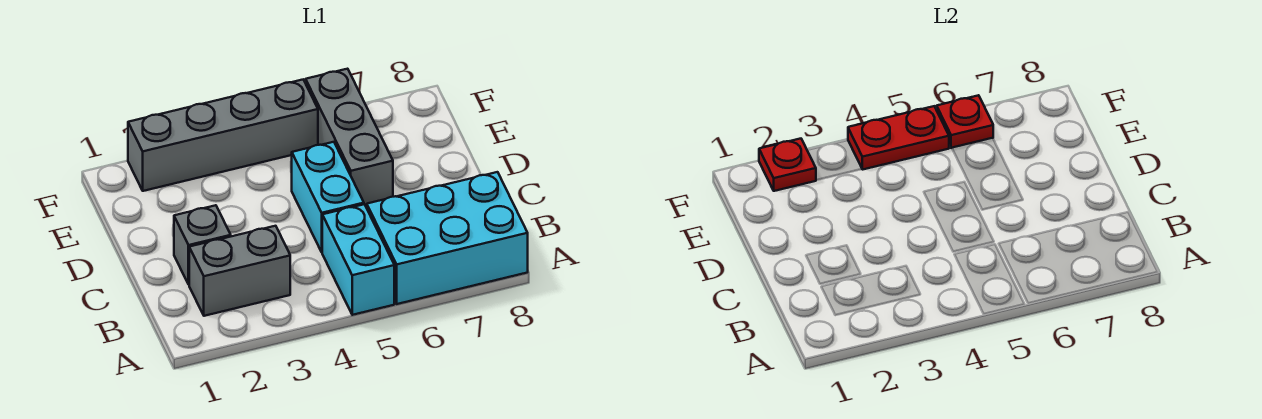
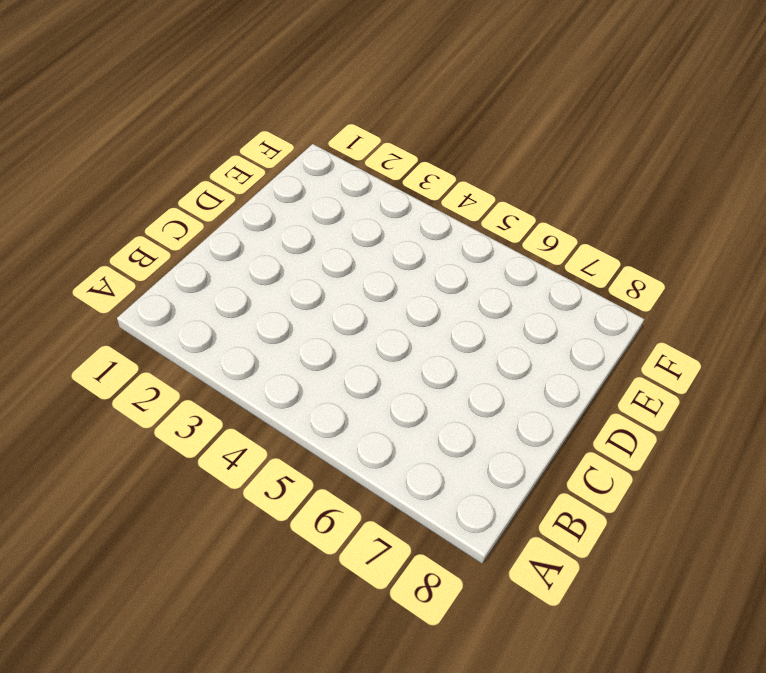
none -> cyan brick A5:B5 level 1
none -> cyan brick A6:B8 level 1

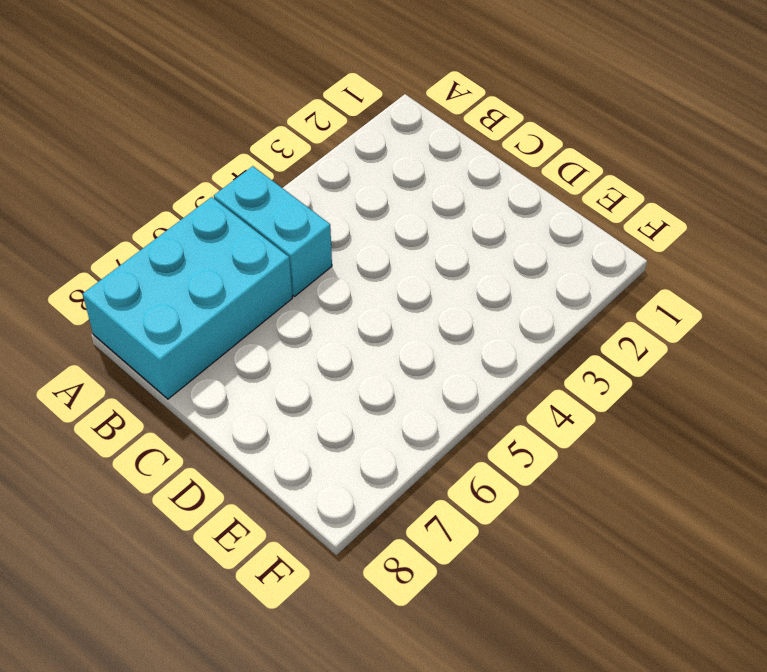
none -> grey brick B2:B3 level 1
none -> grey brick C2 level 1

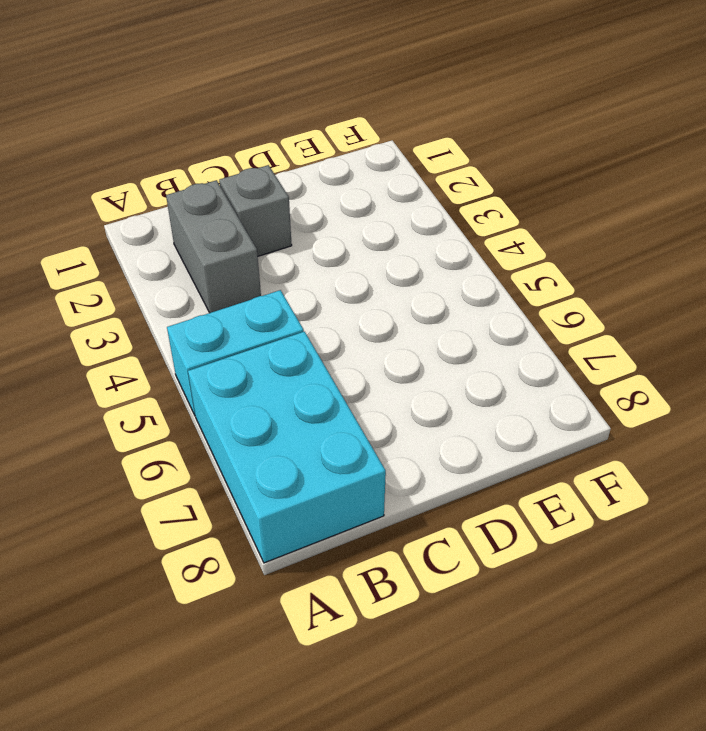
none -> cyan brick C5:D5 level 1
none -> grey brick D6:F6 level 1

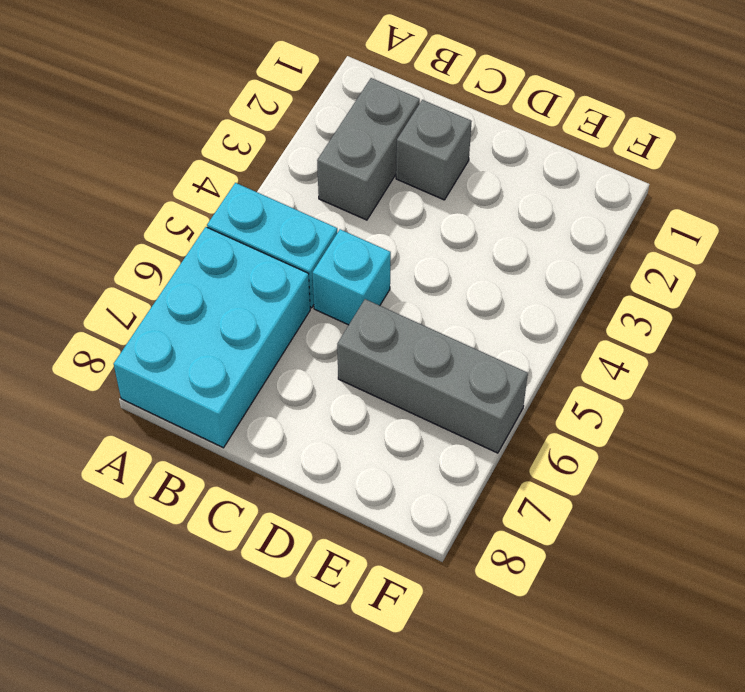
cyan brick C5 level 1 -> cyan brick C5:D5 level 1
none -> grey brick F2:F5 level 1
none -> red plate F2 level 2

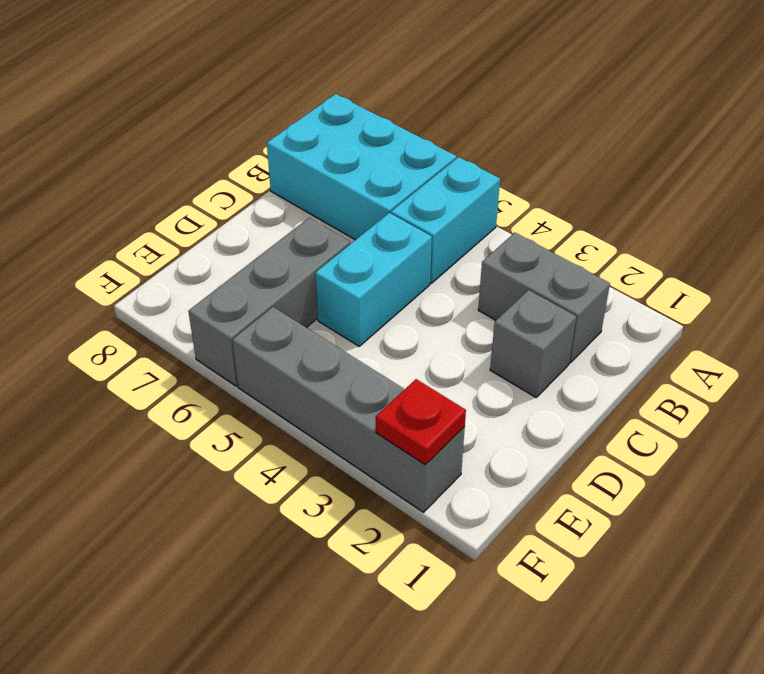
none -> red plate F4:F5 level 2
none -> red plate F6 level 2

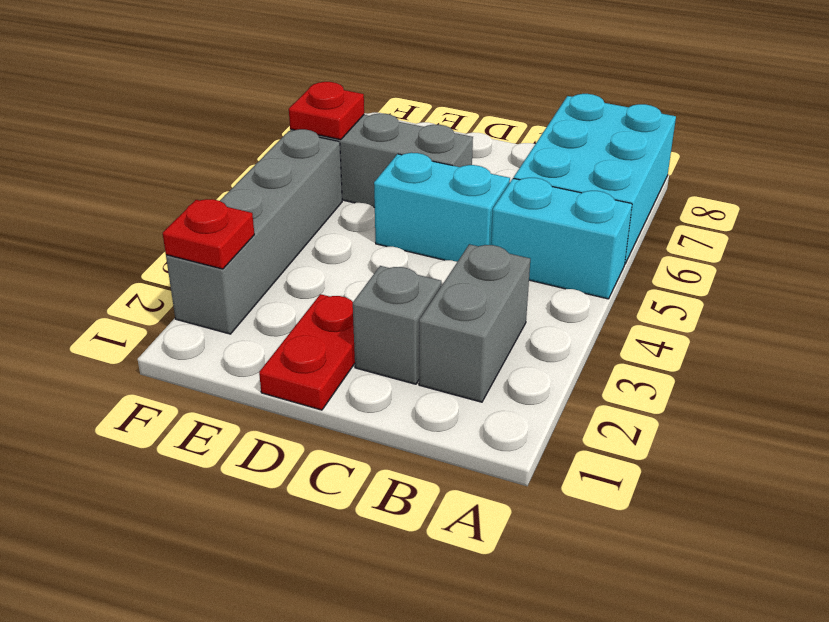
red plate D1:D2 level 1 -> red plate F4:F5 level 2

